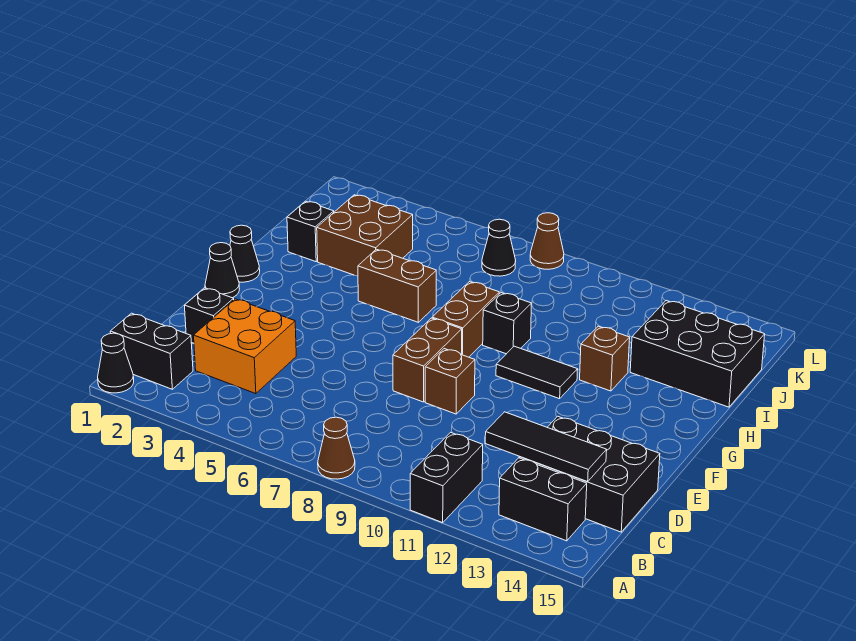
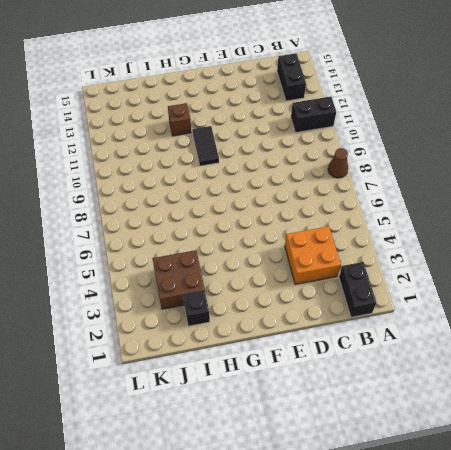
none -> black cone A1 level 1
none -> black brick C13:D15 level 1
none -> black brick D2 level 1

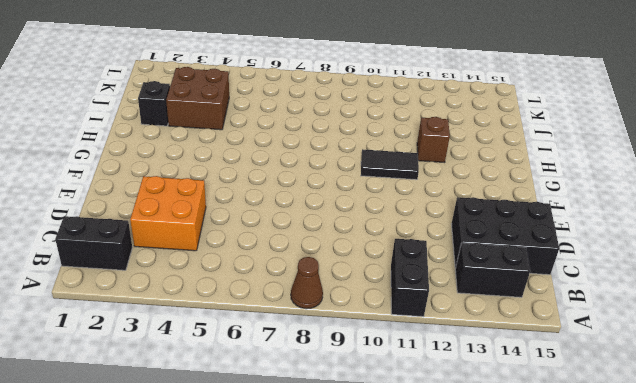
none -> black cone A1 level 1
none -> black brick D2 level 1
none -> brown brick E8:F8 level 1

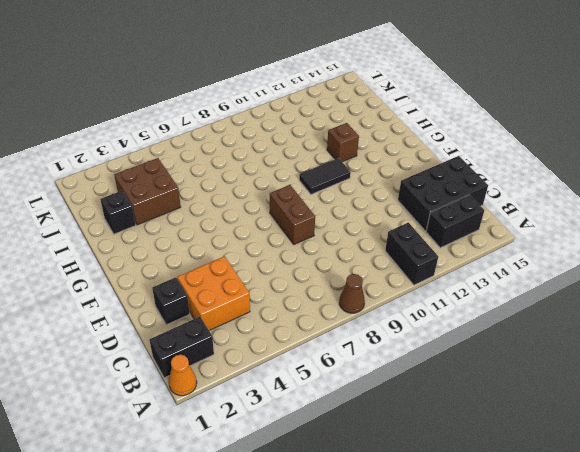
orange cone A1 level 1 -> black cone A1 level 1
none -> brown brick E9 level 1
none -> black cone F1 level 1
none -> black cone G1 level 1

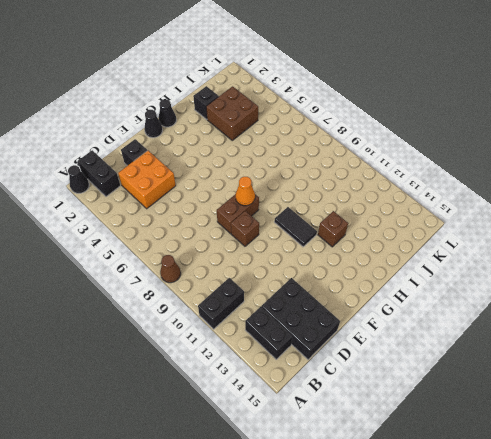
orange cone F8 level 2 -> none
none -> brown brick G8:H8 level 1
none -> brown brick H5:H6 level 1
none -> black brick H9 level 1

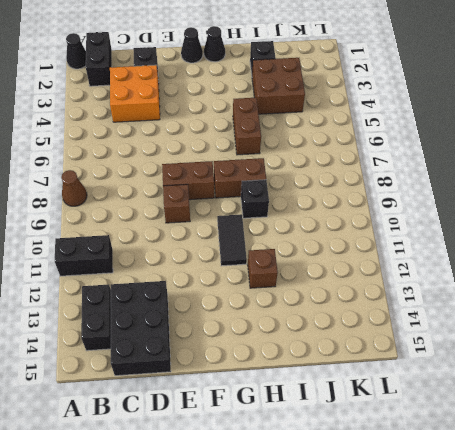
none -> black brick I13:J15 level 1
none -> black cone K7 level 1
none -> brown cone L8 level 1

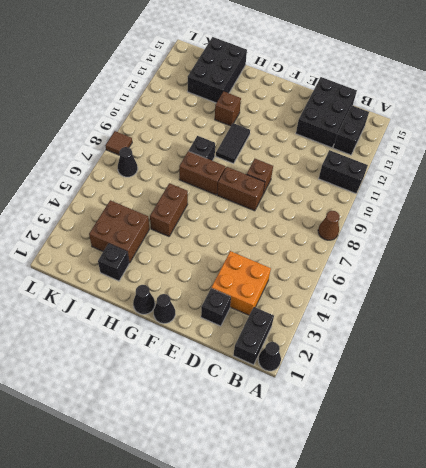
brown tile L8 level 1 -> brown cone L8 level 1
none -> black tile C12:C14 level 2

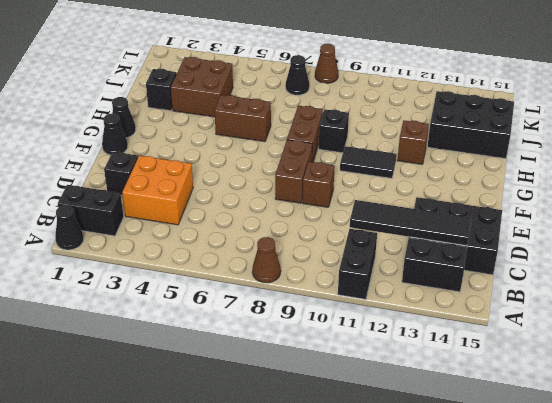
black tile C11:C14 level 2 -> black tile C12:C14 level 2

